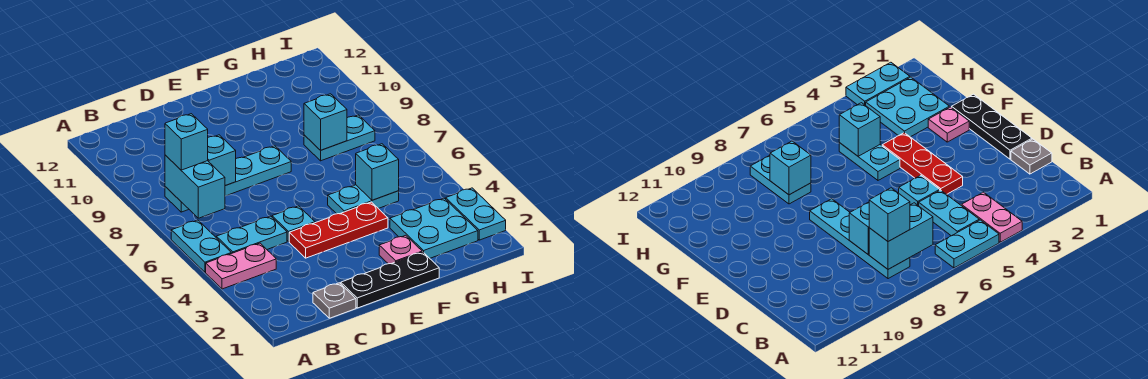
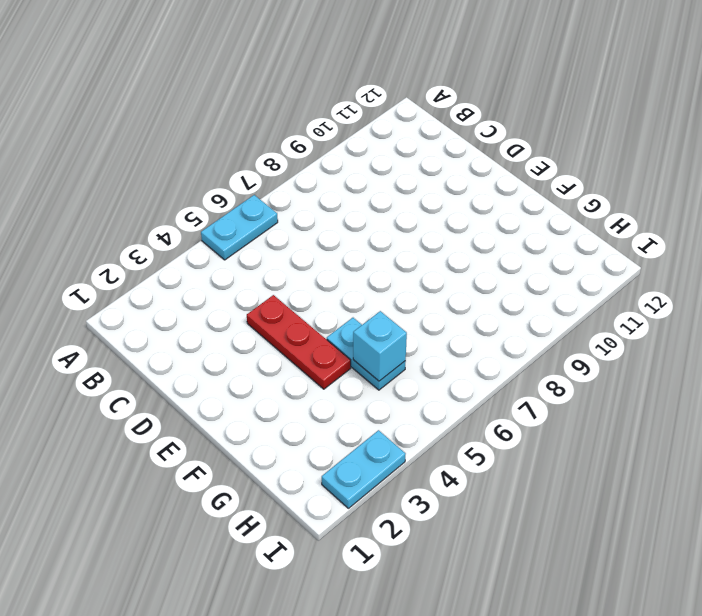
none -> pink plate A4:B4 level 1
none -> cyan plate B5:C5 level 1
none -> cyan plate B8:E8 level 1

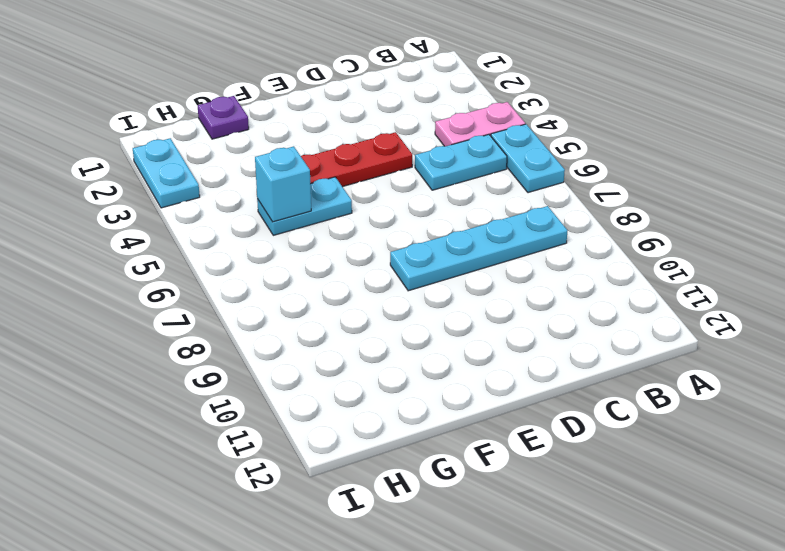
purple plate G1 level 1 -> none
none -> grey plate C1 level 1
none -> black plate D1:F1 level 1
none -> cyan plate D5 level 1

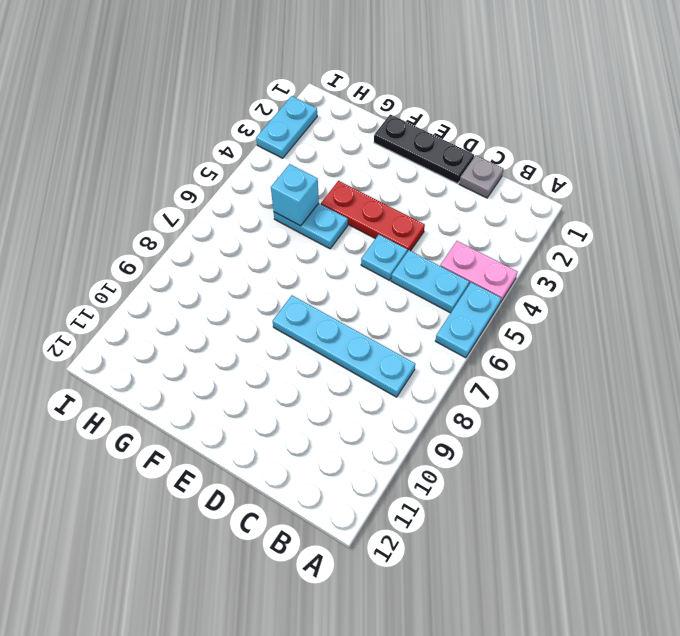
none -> pink plate F2 level 1
none -> cyan plate G2:H3 level 1
none -> cyan plate G8:H8 level 1

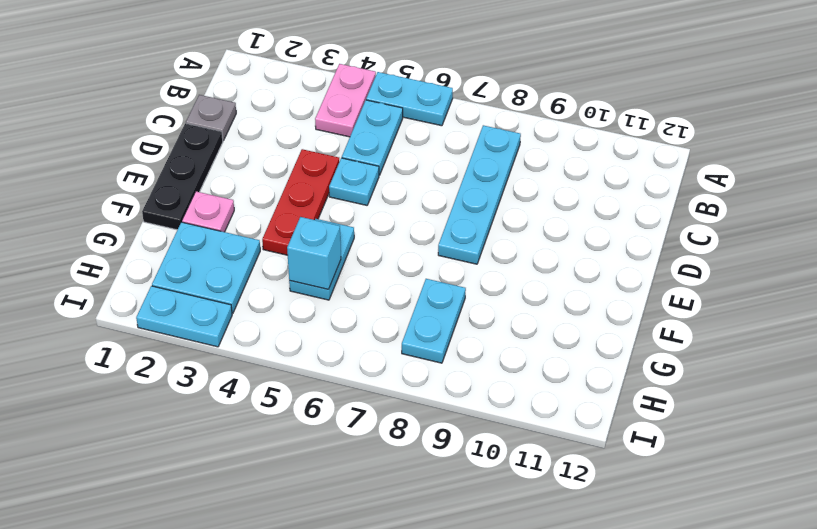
none -> cyan brick B7:B8 level 2
none -> cyan brick C8 level 2
none -> cyan brick G8 level 2

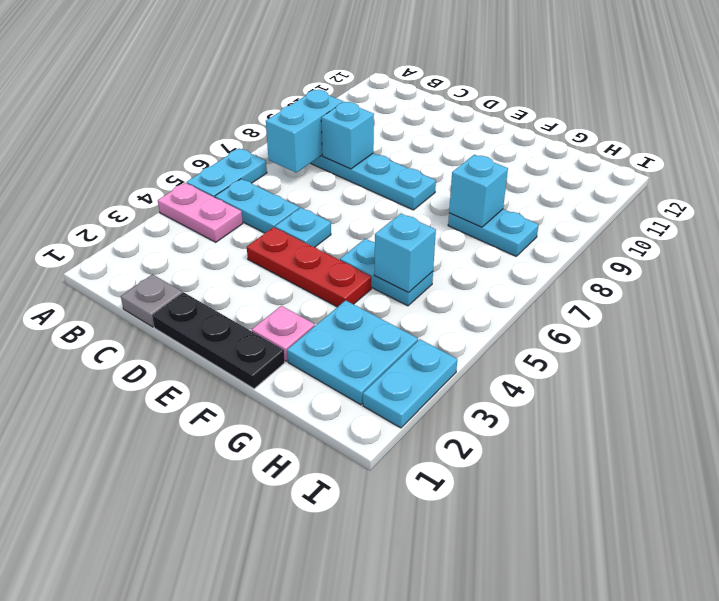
none -> cyan brick B8 level 3

